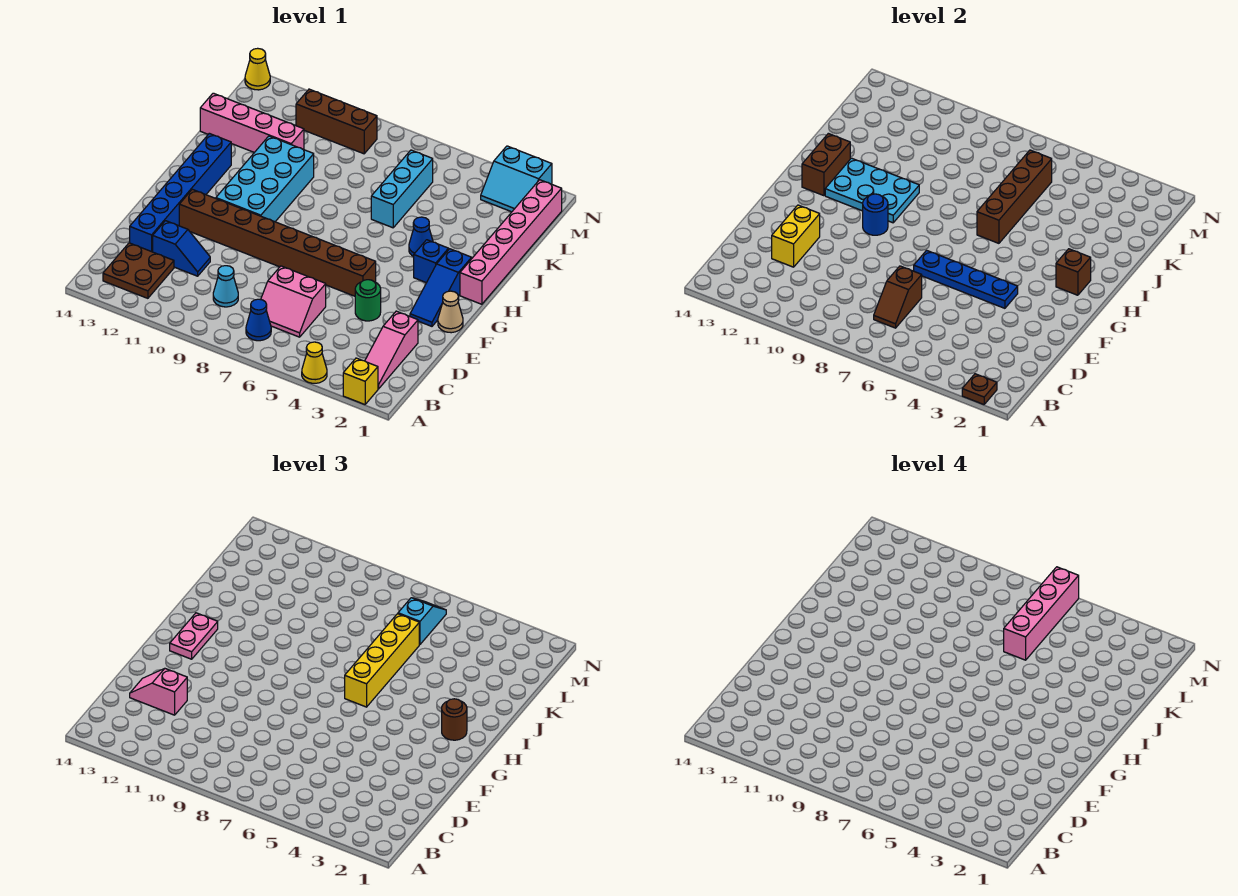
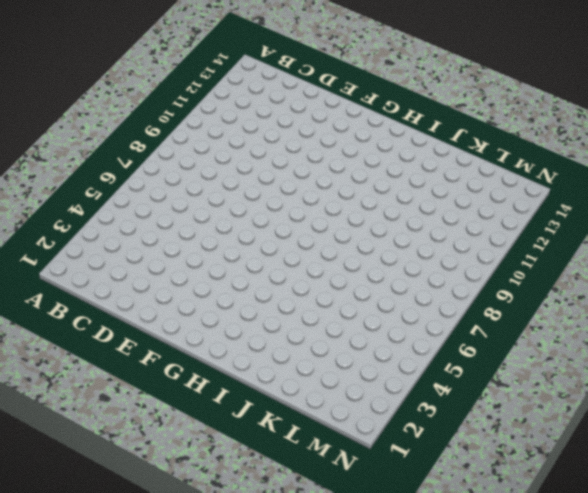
none -> yellow brick A2 level 1
none -> yellow cone A4 level 1
none -> pink slope B2:D2 level 1 top D
none -> blue cone B7 level 1

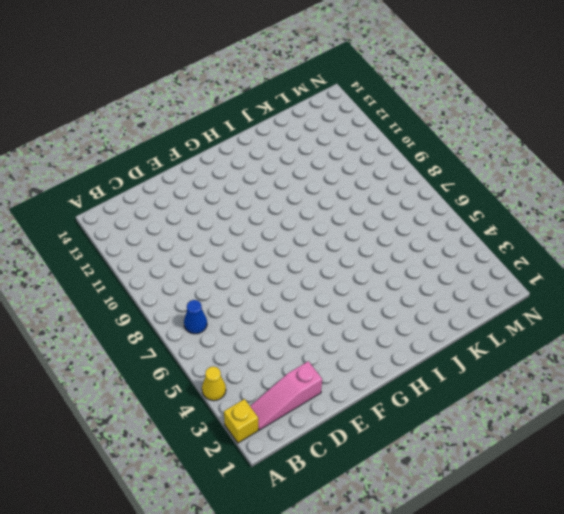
none -> brown plate B12:C13 level 1
none -> pink slope C6:D7 level 1 top D
none -> cyan cone C9 level 1
none -> blue slope D11:D12 level 1 top 12

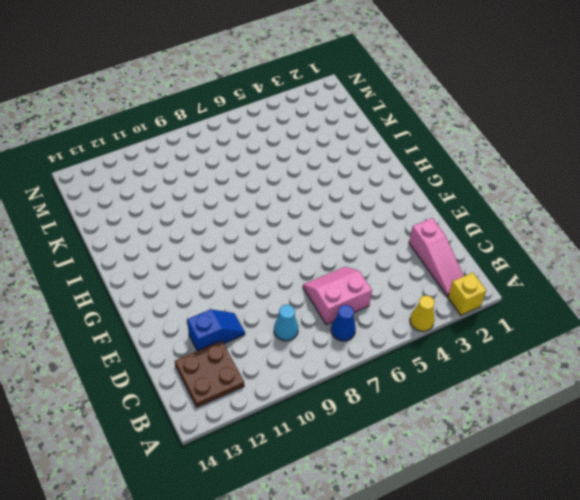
pink slope C6:D7 level 1 top C -> pink slope C6:D7 level 1 top D
none -> blue brick D13:I13 level 1
none -> green round brick E4 level 1
none -> tan cone F1 level 1
none -> blue slope F2:H2 level 1 top H

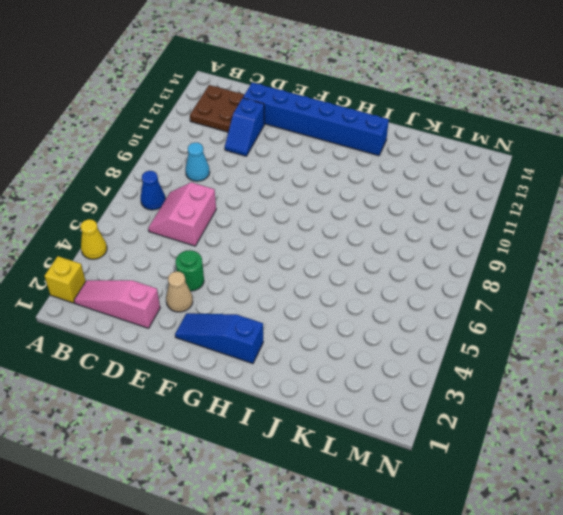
tan cone E3 level 1 -> tan cone F1 level 1
none -> brown brick F5:F12 level 1
none -> cyan brick G10:J11 level 1
none -> pink brick H1:M1 level 1
none -> blue brick H3 level 1

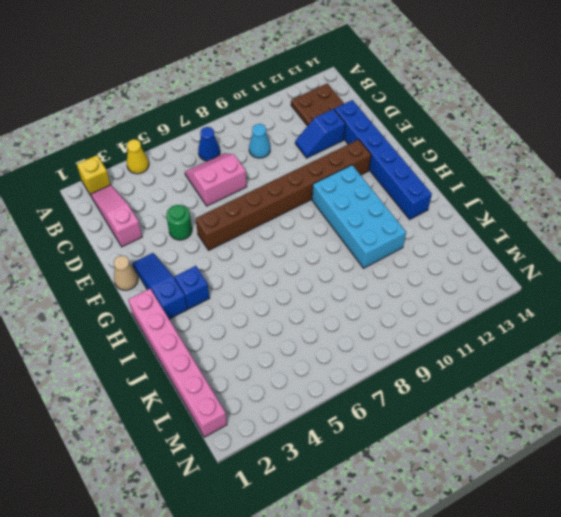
none -> blue cone I4 level 1
none -> cyan brick J6:L6 level 1
none -> pink brick K11:K14 level 1
none -> cyan slope M2:N3 level 1 top N

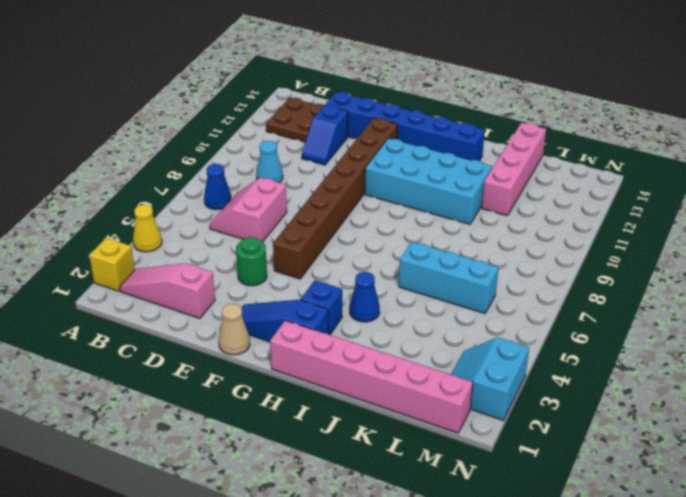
none -> brown brick M9:M11 level 1
none -> yellow cone N14 level 1
none -> brown plate A2 level 2
none -> brown slope C7:D7 level 2 top D

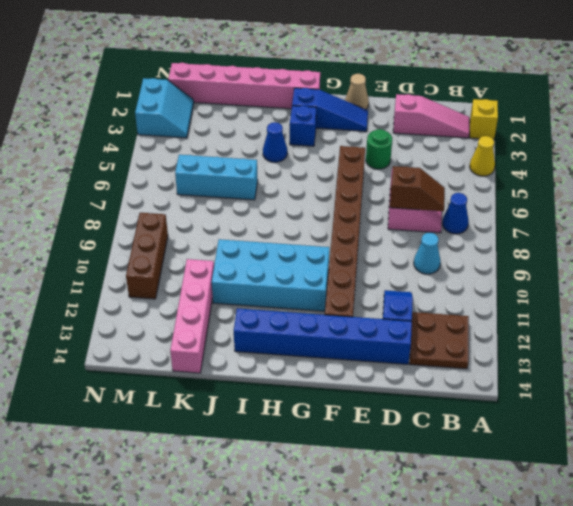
none -> yellow cone N14 level 1
none -> brown plate A2 level 2
none -> yellow brick D12:E12 level 2
none -> blue plate F4:F7 level 2

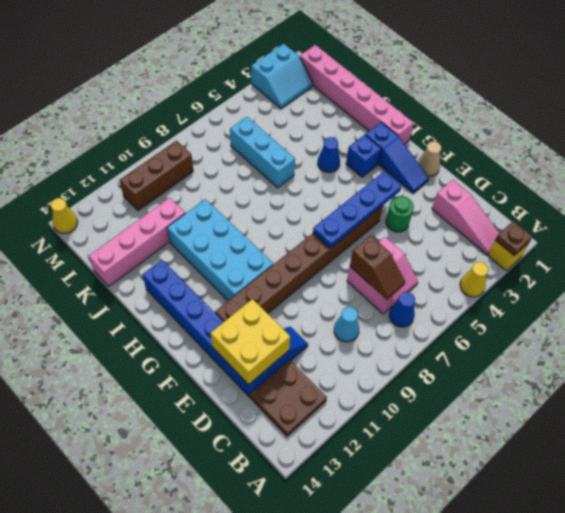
yellow brick D12:E13 level 2 -> yellow brick D12:E12 level 2
none -> blue round brick G10 level 2
none -> brown brick H2 level 2
none -> cyan plate H10:I12 level 2
none -> brown brick H13:I13 level 2

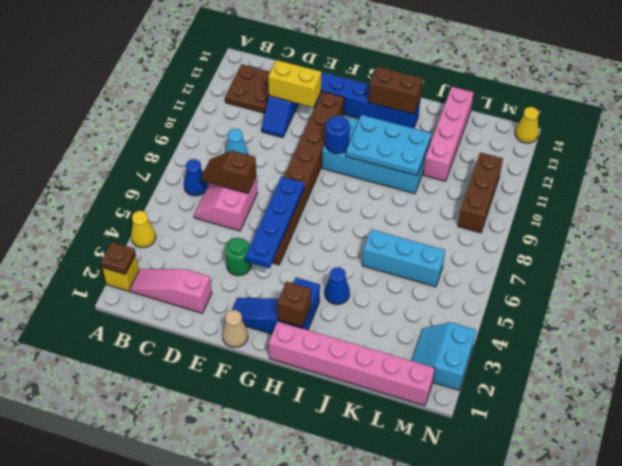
cyan plate H10:J11 level 2 -> cyan plate H10:I12 level 2
none -> brown brick I6:L6 level 2
none -> pink slope D12:D13 level 3 top 12
none -> pink plate G13:H13 level 3
none -> brown round brick H2 level 3

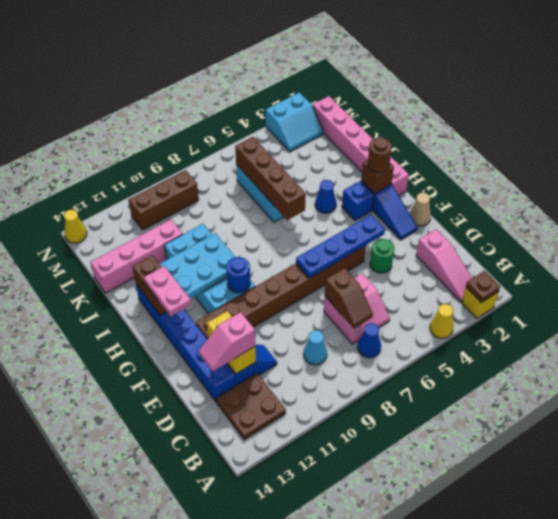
none -> yellow brick H6:K6 level 3
none -> cyan slope L6:M6 level 3 top L
none -> pink brick K6:N6 level 4

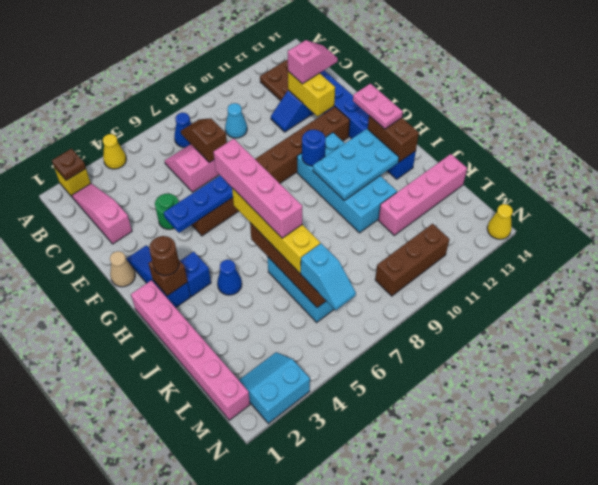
pink brick G6:J6 level 4 -> pink brick K6:N6 level 4

